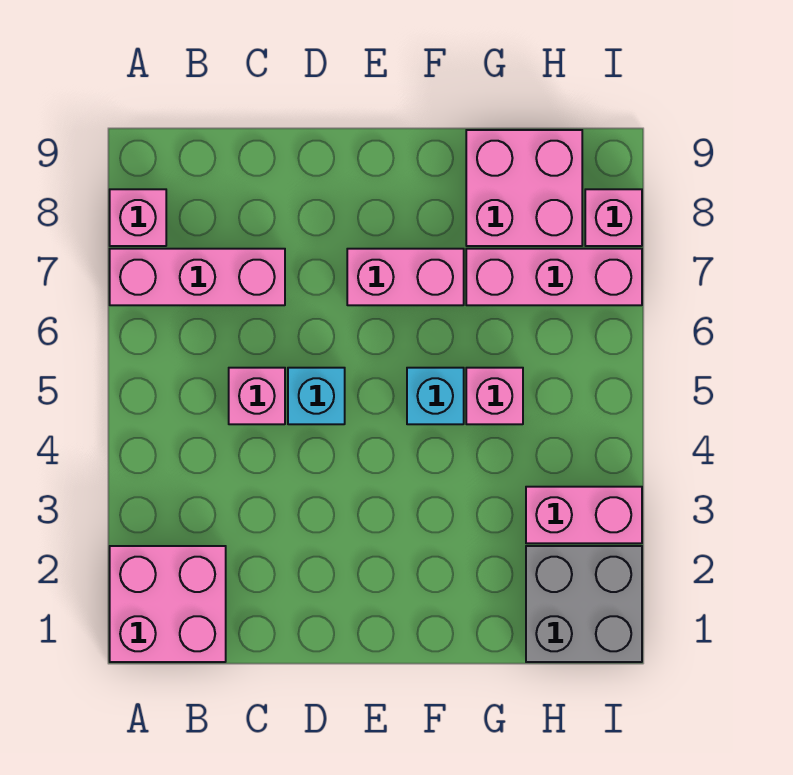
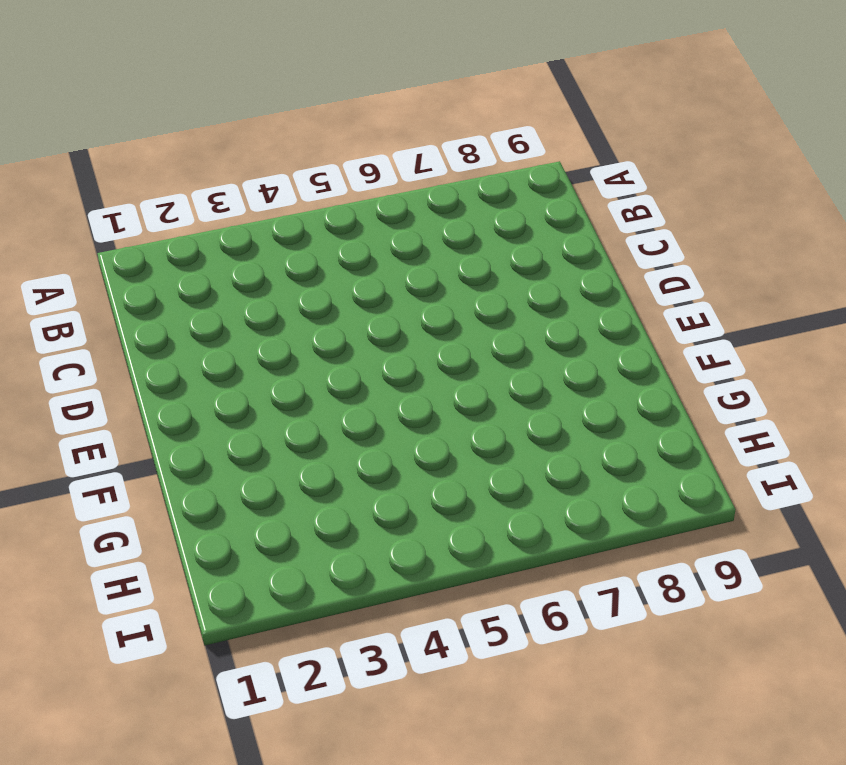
none -> pink brick A1:B2 level 1
none -> pink brick A7:C7 level 1
none -> pink brick A8 level 1

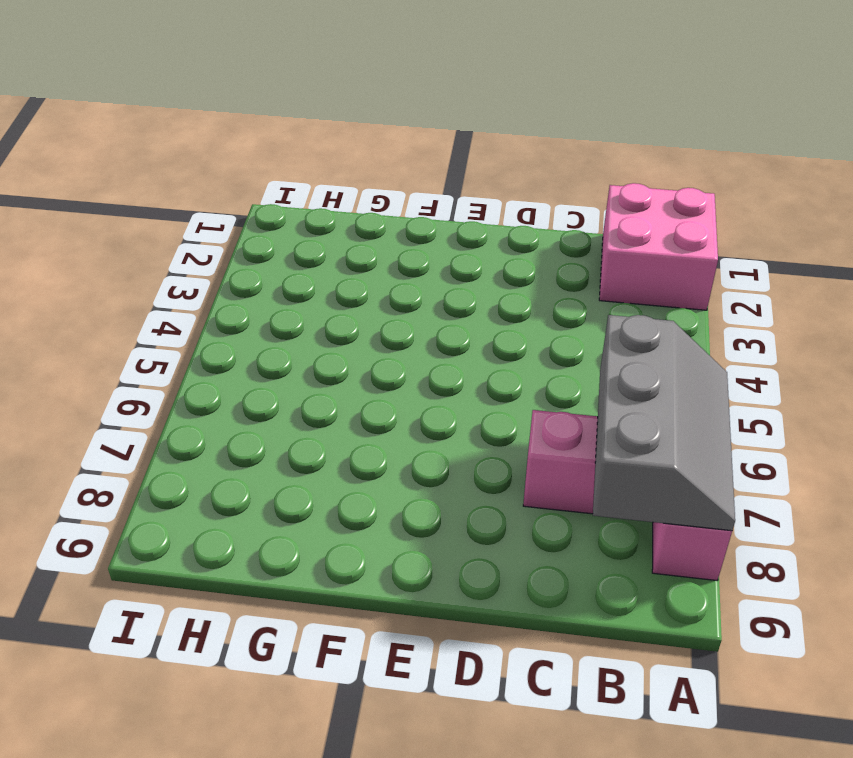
grey slope A6:B8 level 2 top B -> none
none -> pink brick C5 level 1
none -> cyan brick D5 level 1
none -> pink brick E7:F7 level 1

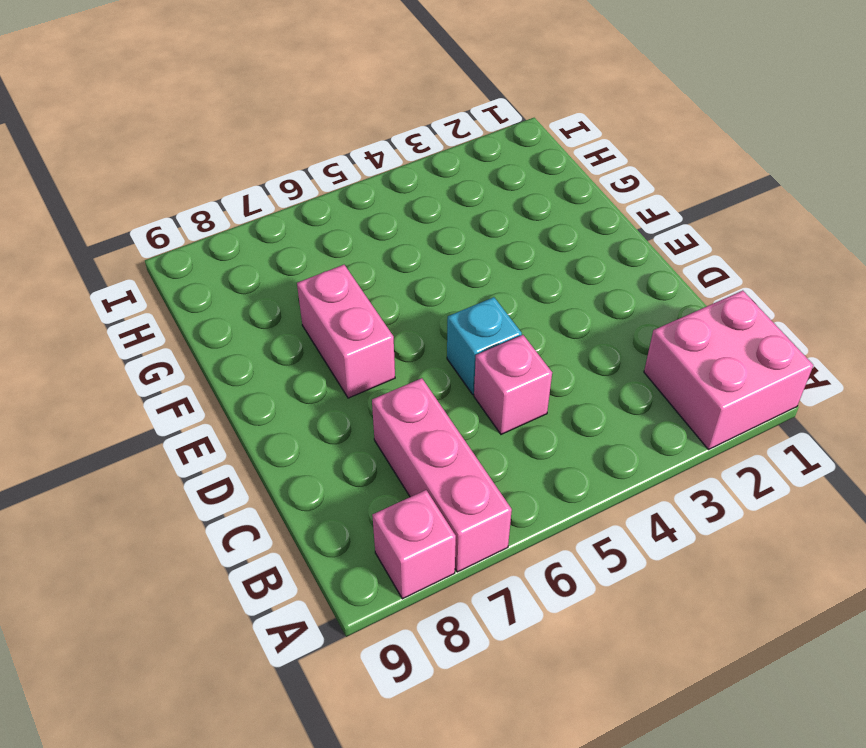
none -> cyan brick F5 level 1
none -> pink brick G5 level 1
none -> pink brick G7:I7 level 1

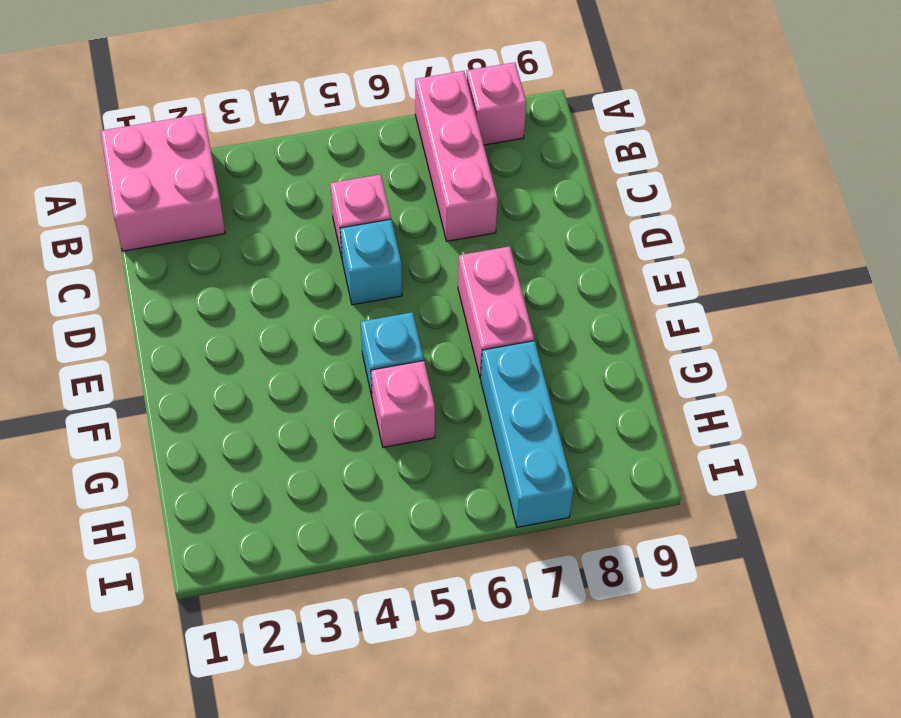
cyan brick G7:I7 level 1 -> pink brick G7:I7 level 1
none -> pink brick G8:H9 level 1
none -> grey brick H1:I2 level 1
none -> pink brick H3:I3 level 1

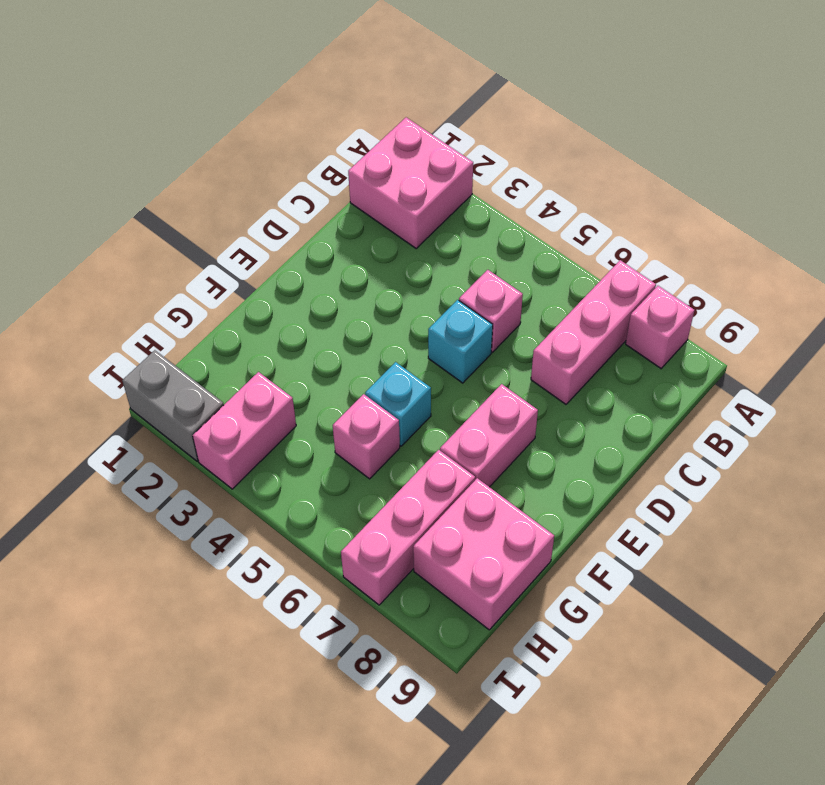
grey brick I1:I2 level 1 -> grey brick H1:I2 level 1
none -> pink brick I8 level 1

